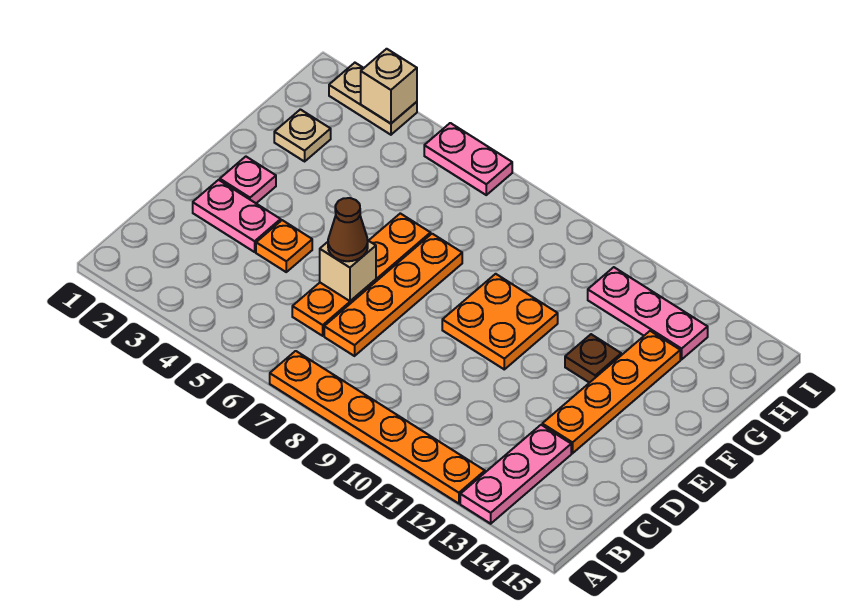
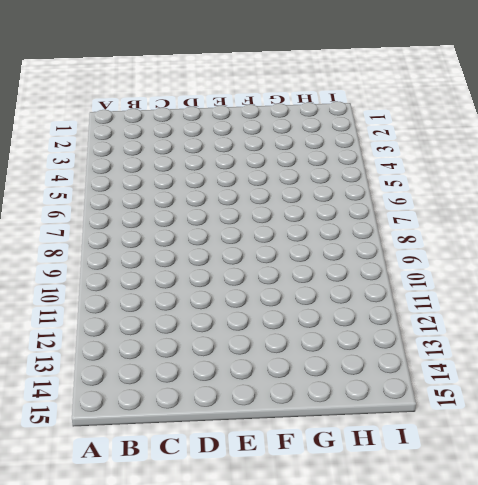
none -> orange plate A7:A12 level 1
none -> pink plate A13:C13 level 1
none -> orange plate C6:F6 level 1

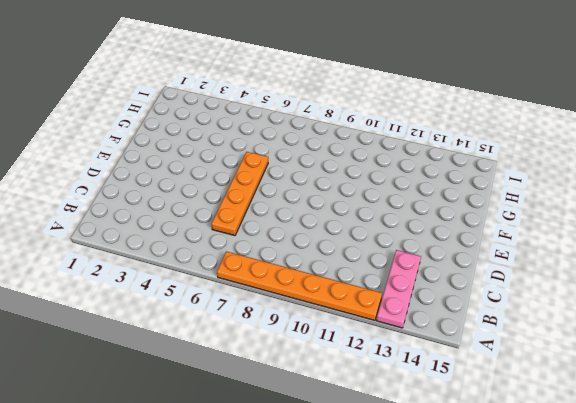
none -> orange plate C7:F7 level 1
none -> pink plate D2:D3 level 1
none -> orange plate D4 level 1

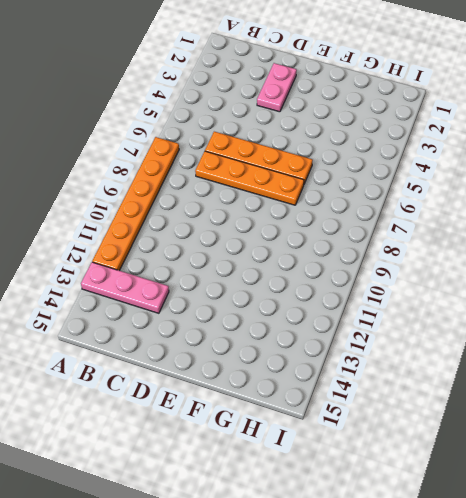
none -> orange plate D4 level 1
none -> orange plate D13:G13 level 1
none -> pink plate E2 level 1

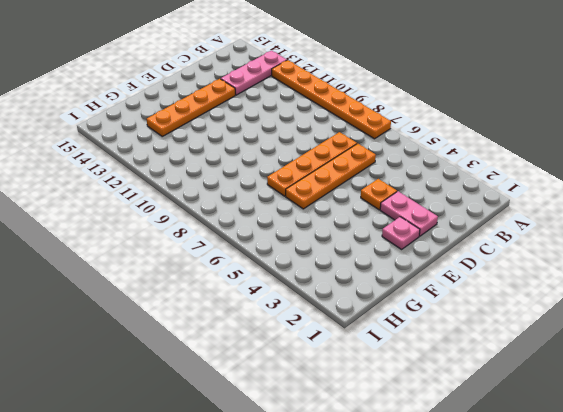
none -> orange plate E9:F10 level 1
none -> brown plate F12 level 1
none -> tan plate G2 level 1

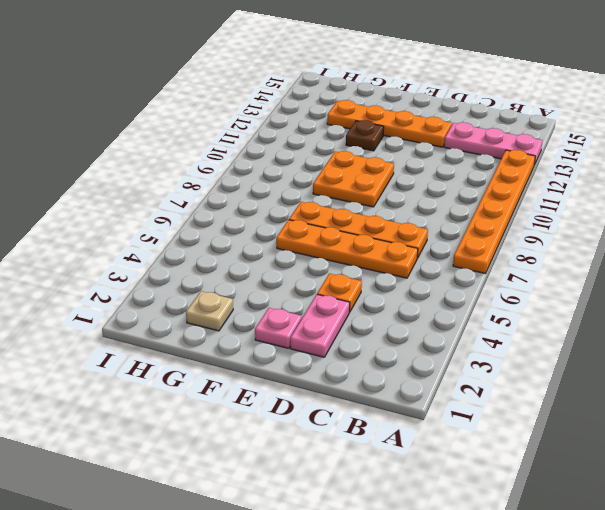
none -> pink plate H11:H13 level 1
none -> tan plate I2:I3 level 1
none -> pink plate I5:I6 level 1

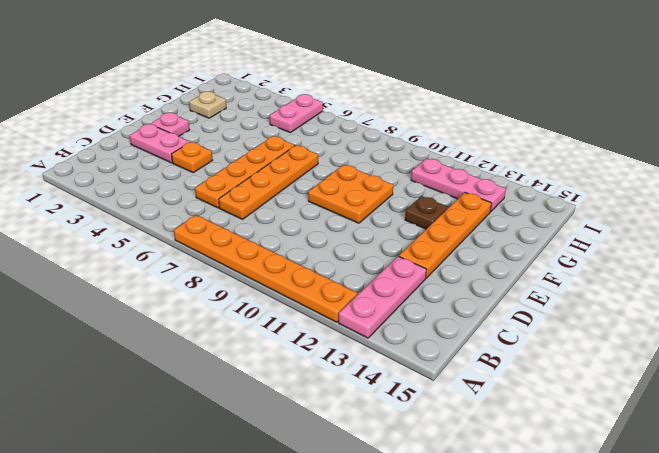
pink plate H5:I5 level 1 -> pink plate I5:I6 level 1
none -> tan plate I2:I3 level 1
none -> tan brick D6 level 2
none -> tan brick I3 level 2

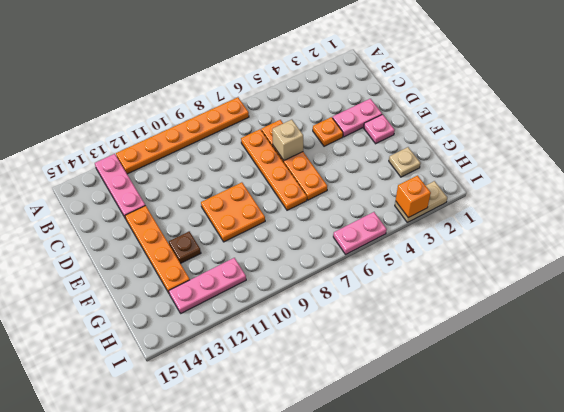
orange brick I3 level 2 -> tan brick I3 level 2
none -> brown cone D6 level 3

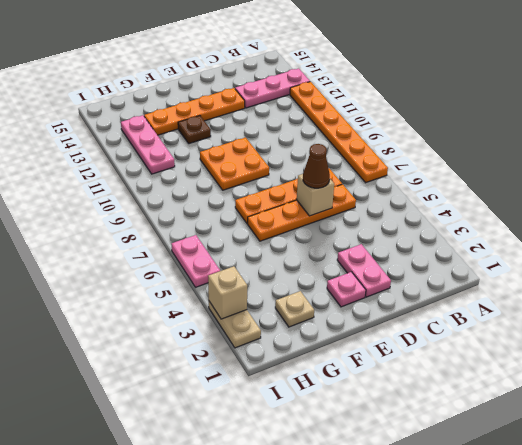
none -> orange plate D4 level 1

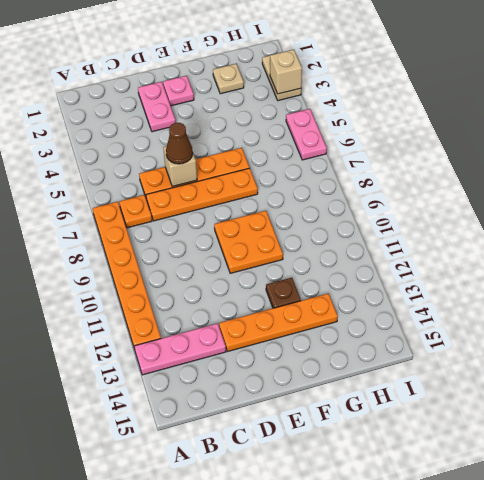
orange plate B7 level 1 -> orange plate D4 level 1
none -> pink plate H11:H13 level 1

